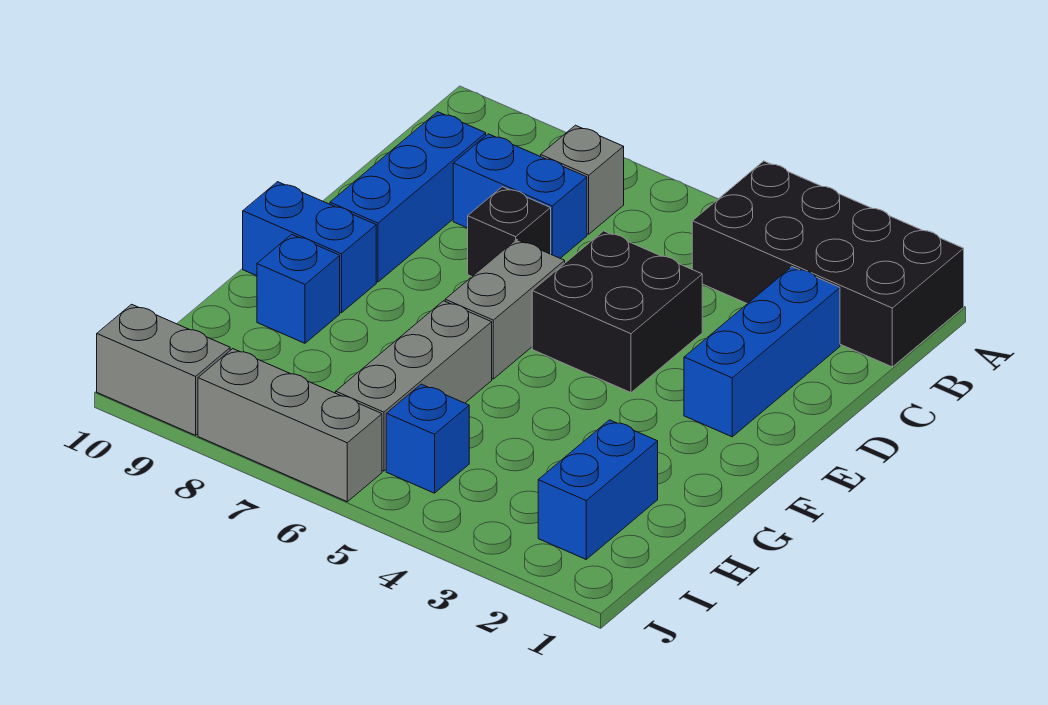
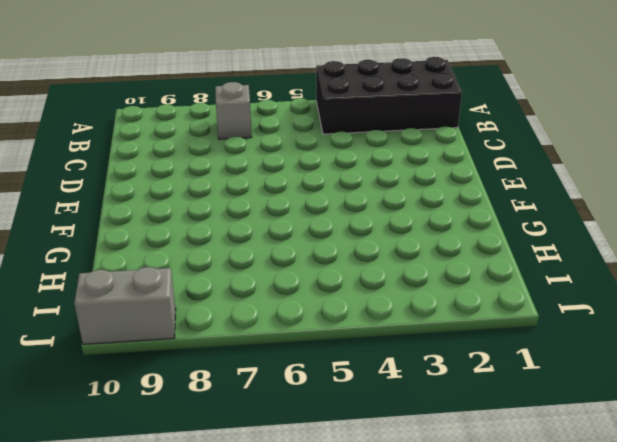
none -> blue brick C2:E2 level 1
none -> blue brick C7:C8 level 1
none -> blue brick C9:E9 level 1

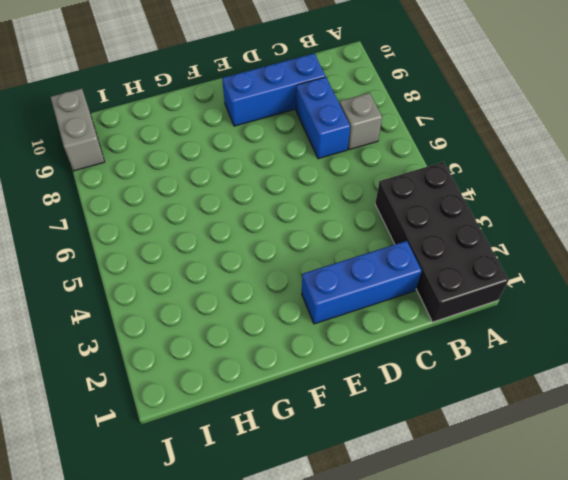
none -> black brick D4:E5 level 1
none -> black brick D7 level 1
none -> grey brick E6:F6 level 1

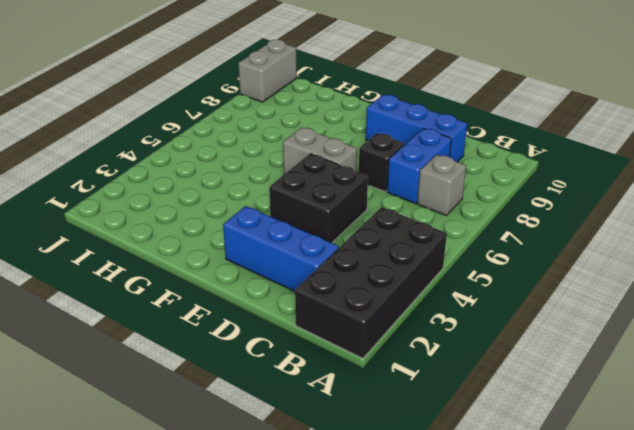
none -> blue brick F9:F10 level 1
none -> grey brick G6:I6 level 1
none -> blue brick G9 level 1

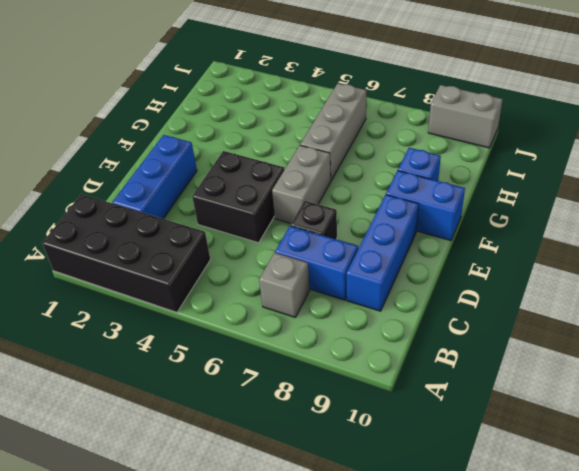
none -> blue brick H2:I2 level 1
none -> blue brick I5 level 1
none -> grey brick J6:J8 level 1

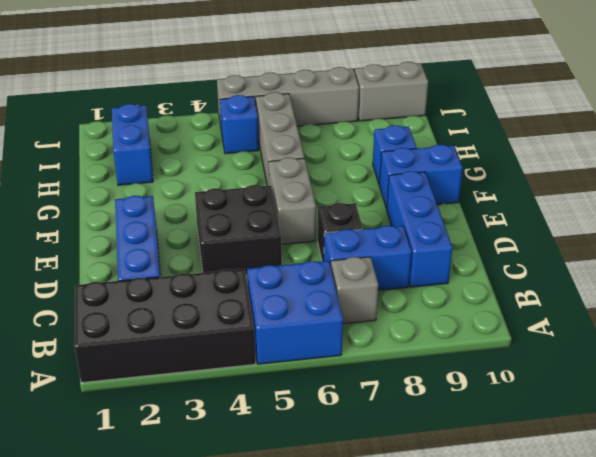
blue brick A5:B6 level 1 -> none
grey brick J5:J8 level 1 -> grey brick J6:J8 level 1

